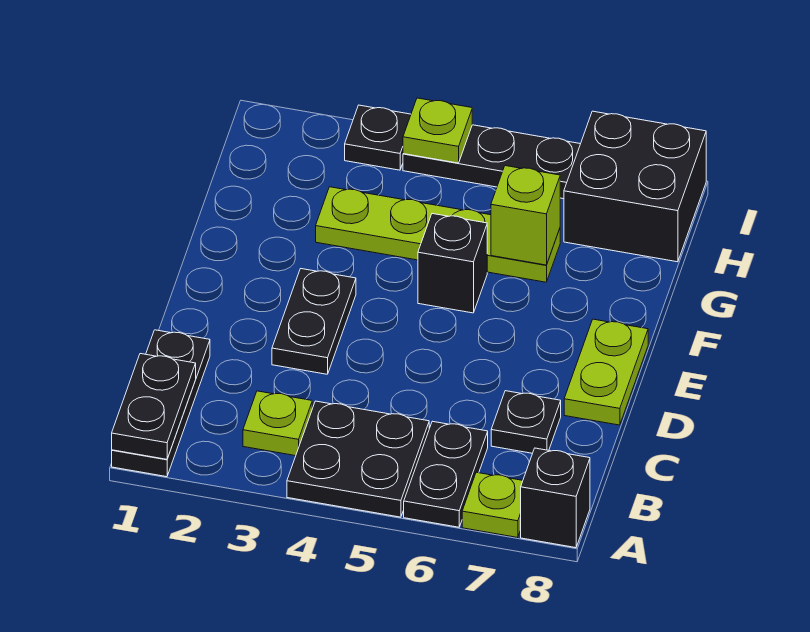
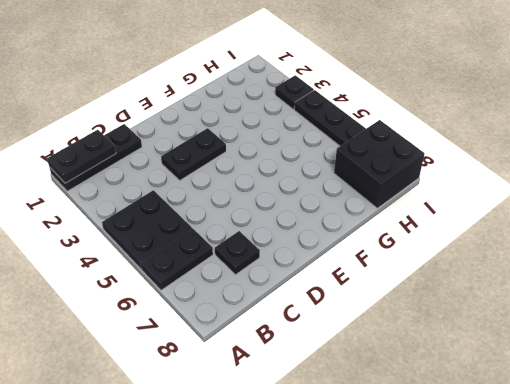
none -> lime plate A7 level 1
none -> black brick A8 level 1
none -> lime plate B3 level 1

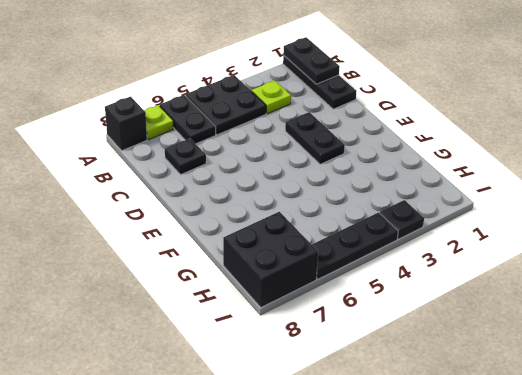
none -> lime plate D8:E8 level 1
none -> black brick F5 level 1
none -> lime plate G3:G6 level 1

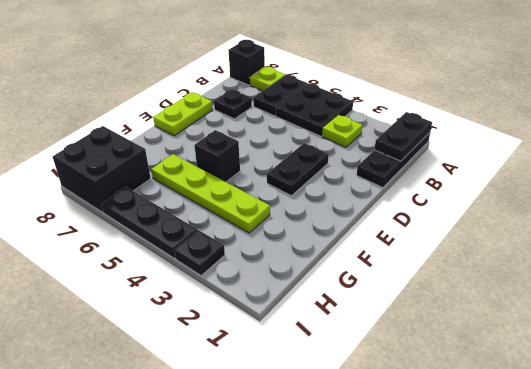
none -> lime brick G6 level 2
none -> lime plate I4 level 2

